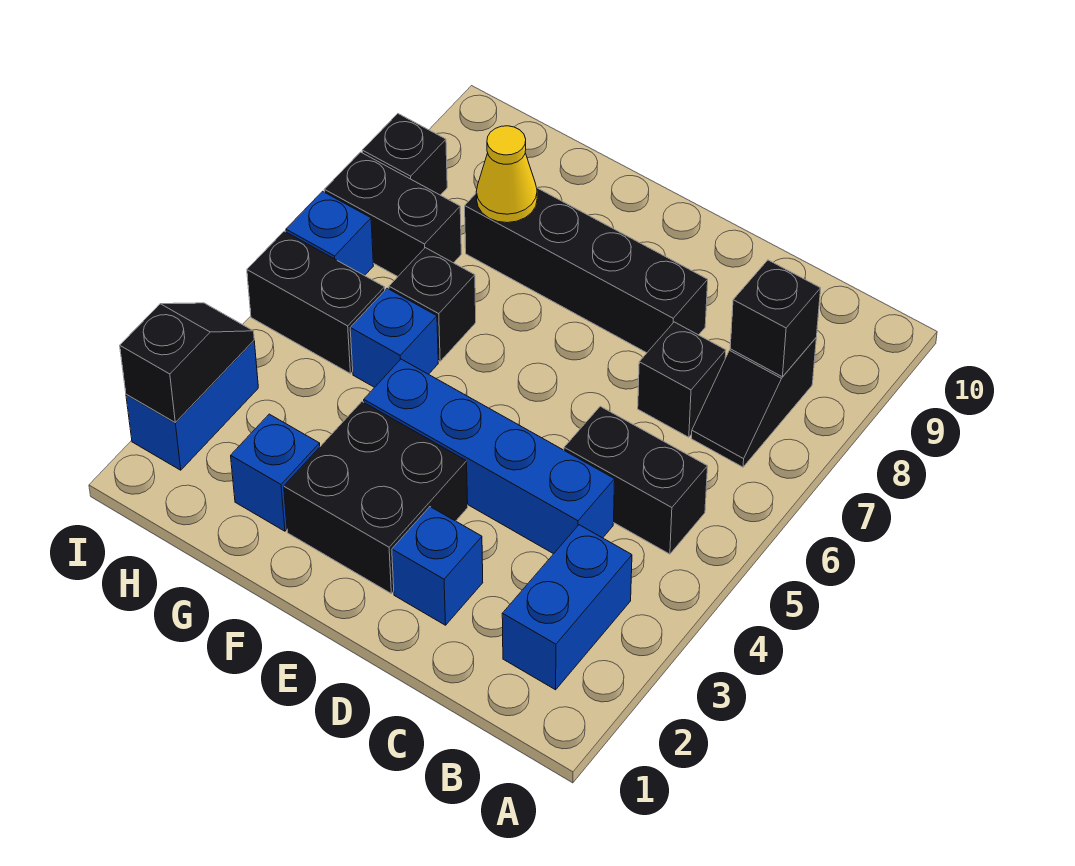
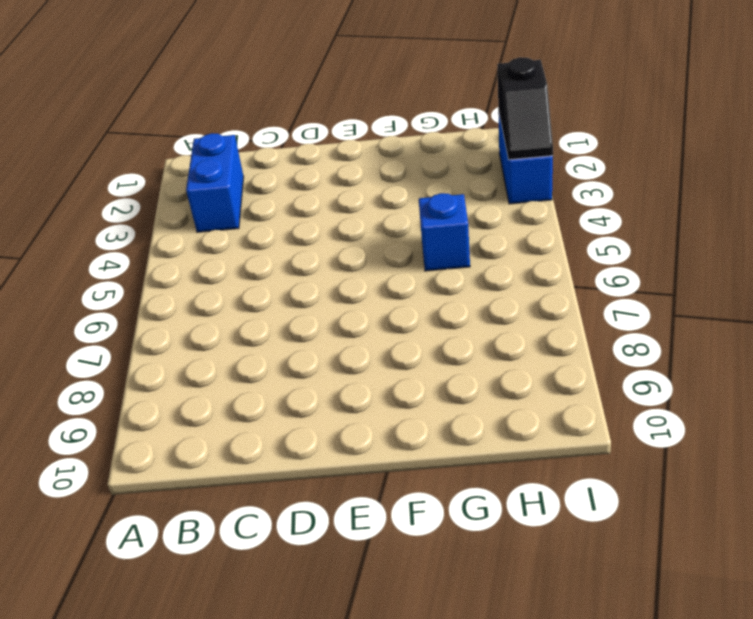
none -> black brick B5:C5 level 1
none -> black slope B7:B8 level 1 top 8
none -> blue brick C4:F4 level 1

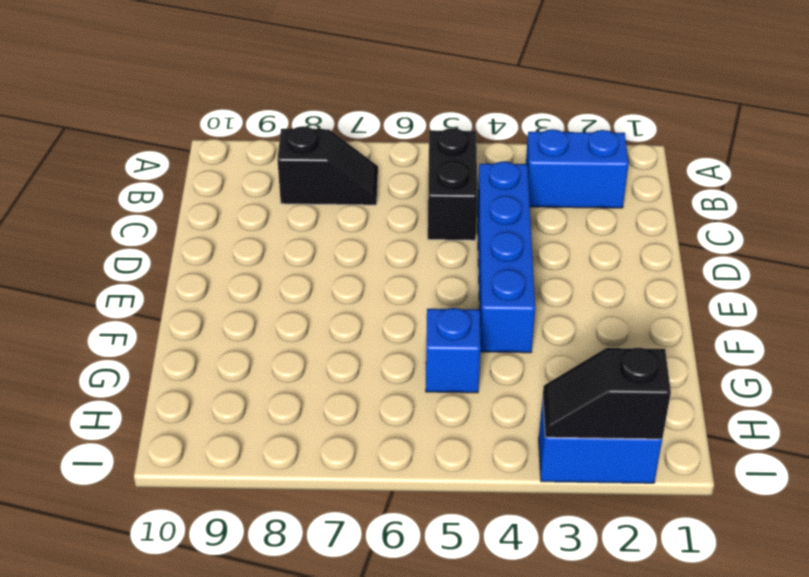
none -> black brick C7 level 1
none -> blue brick D2 level 1
none -> black brick D8:G8 level 1

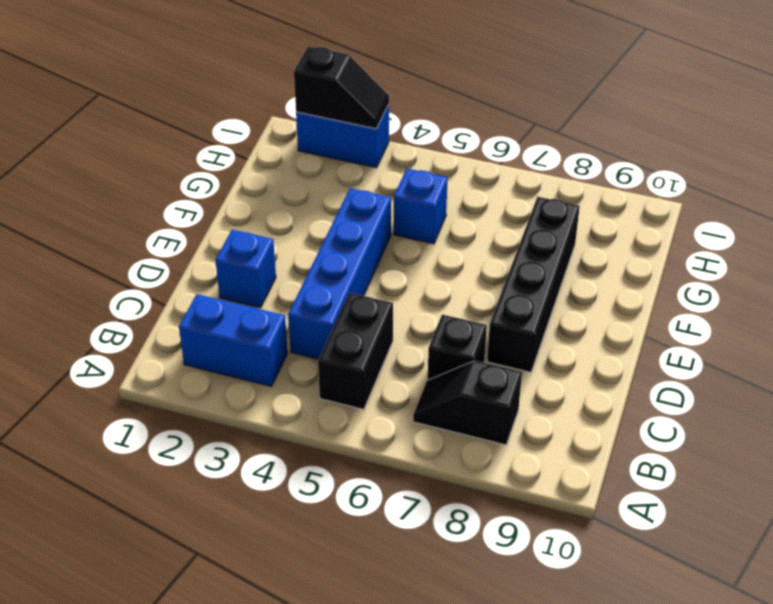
none -> black brick E2:F3 level 1
none -> blue brick G2 level 1
none -> black brick G6 level 1

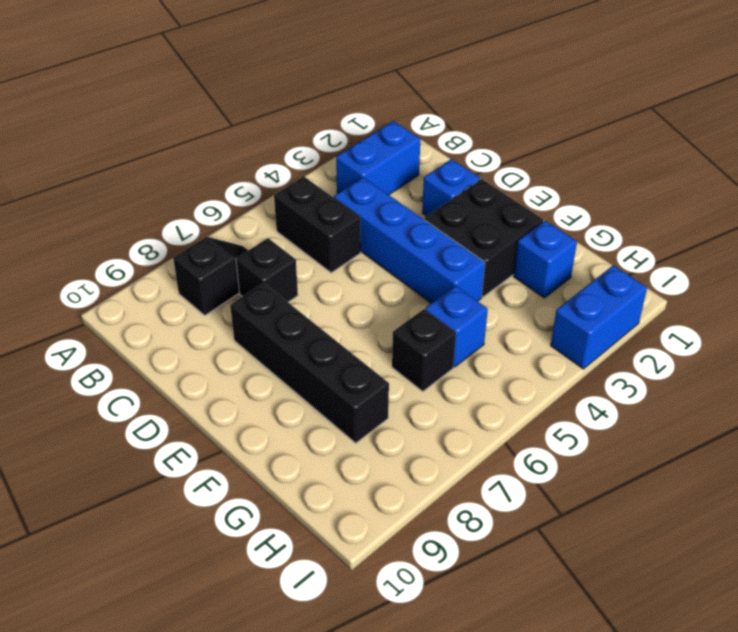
none -> black brick H5:I5 level 1
none -> black brick H7:I7 level 1
none -> blue brick I6 level 1

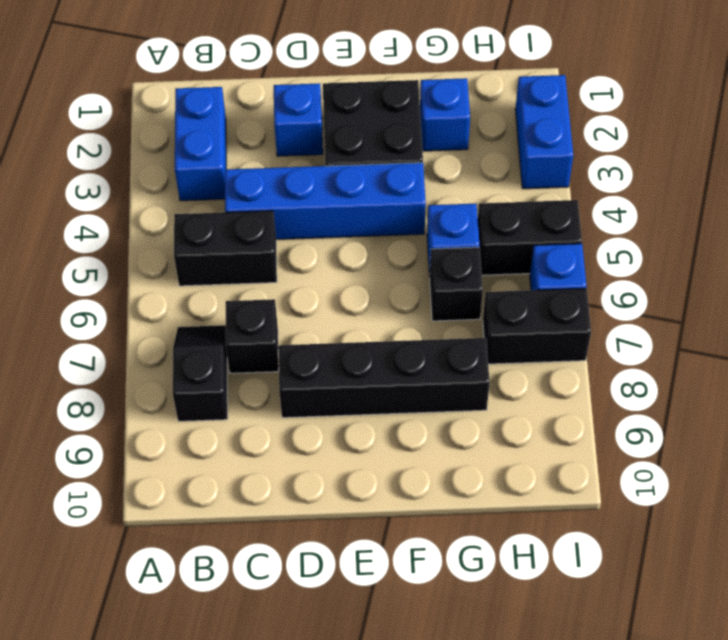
none -> black brick I8 level 1
none -> black brick B8 level 2
none -> yellow cone G8 level 2

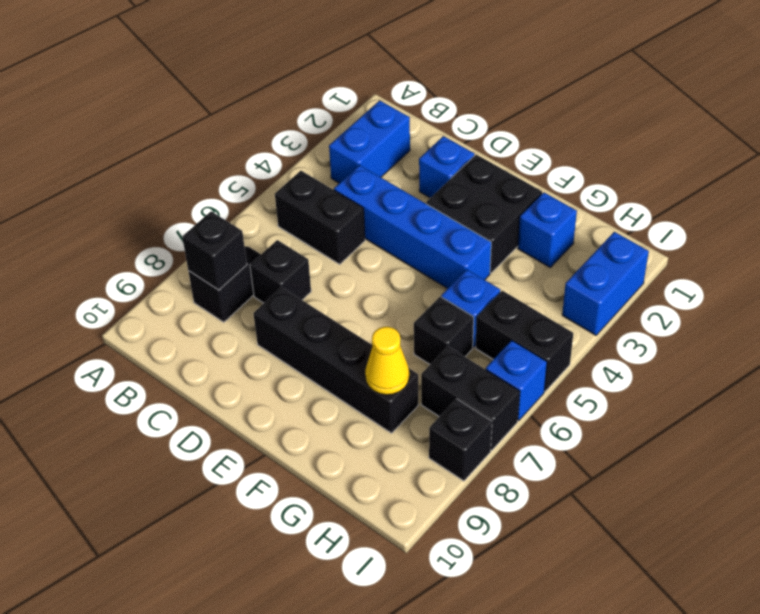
none -> black slope I2:I3 level 2 top 2

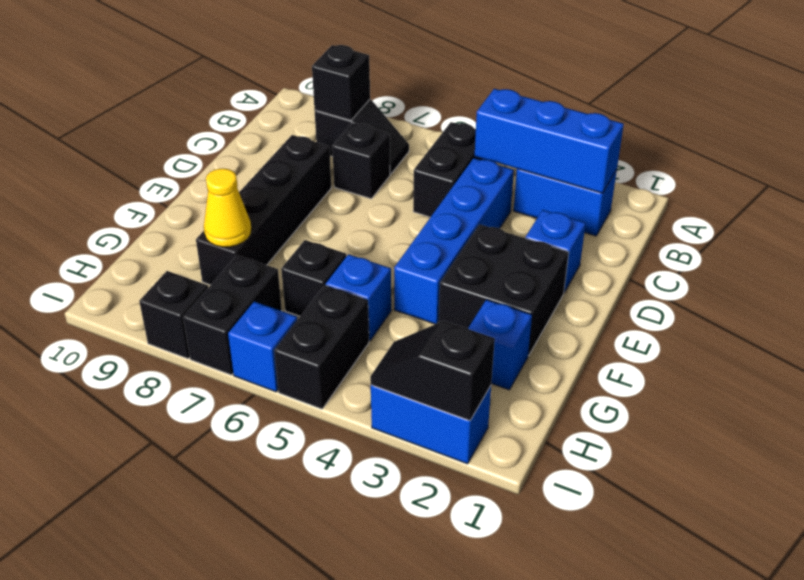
blue brick B2:B4 level 2 -> none

